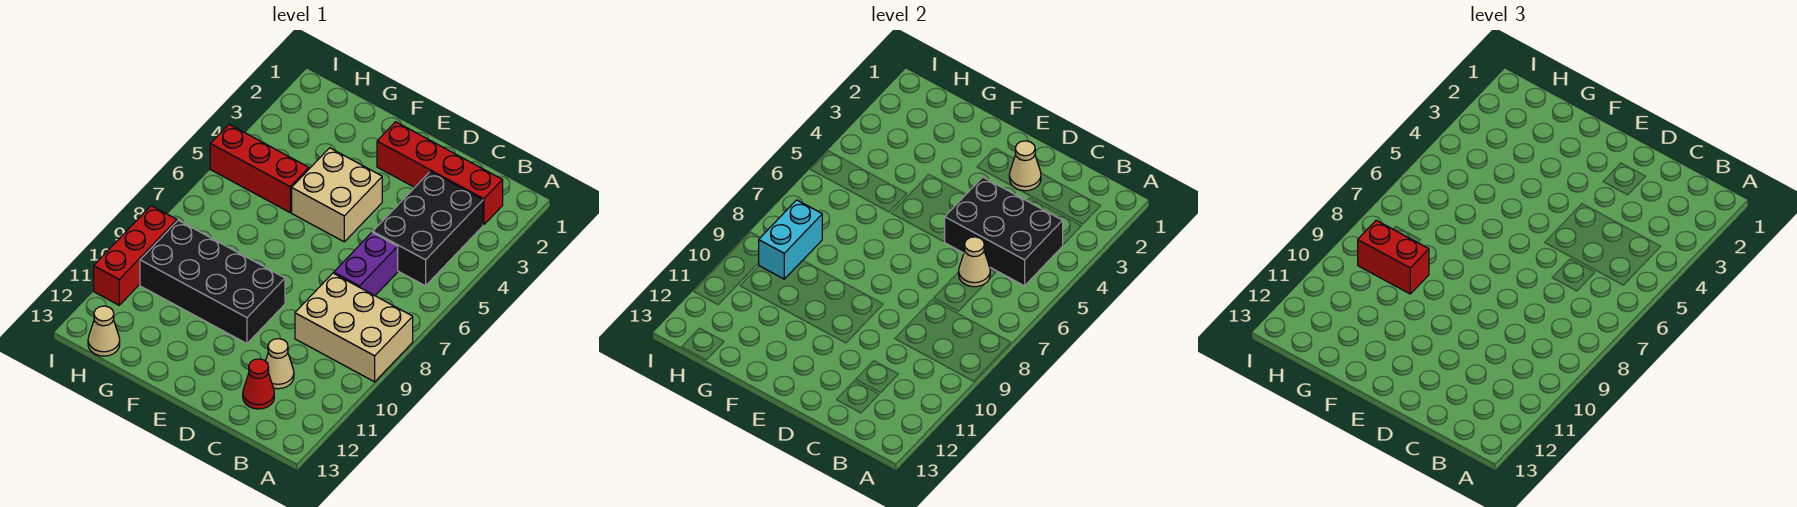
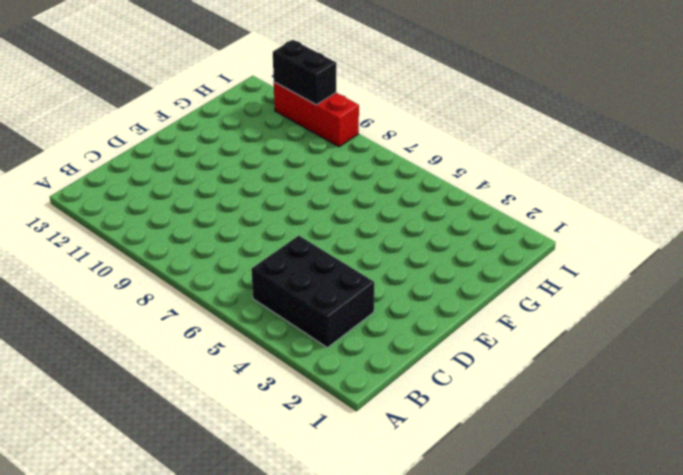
black brick I10:I11 level 2 -> none
none -> tan brick A8:C9 level 1
none -> red brick B2:E2 level 1
none -> purple brick C6:C7 level 1

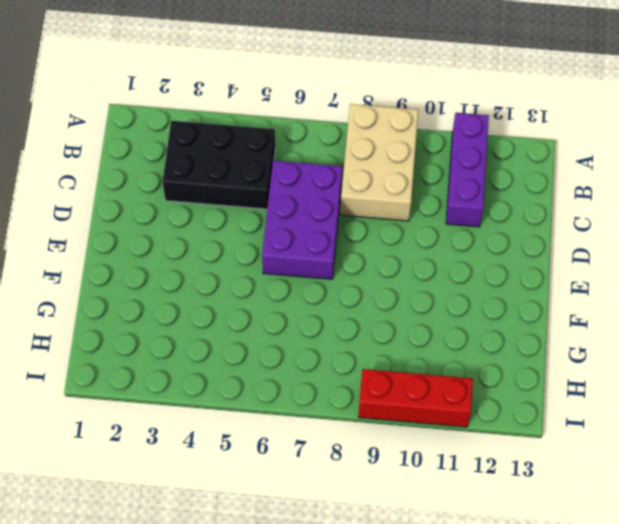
purple brick A11:C11 level 1 -> tan cone C11 level 1
purple brick C6:E7 level 1 -> purple brick C6:C7 level 1
none -> red brick B2:E2 level 1
none -> red cone C12 level 1
none -> tan brick E4:F5 level 1

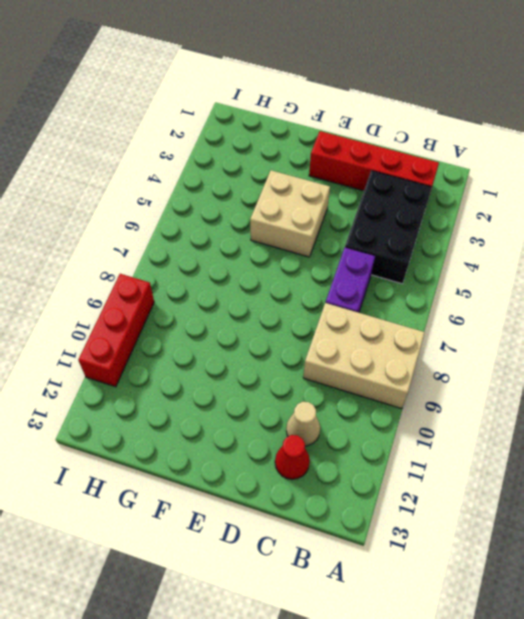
none -> black brick E9:H10 level 1
none -> red brick G5:I5 level 1
none -> tan cone H13 level 1

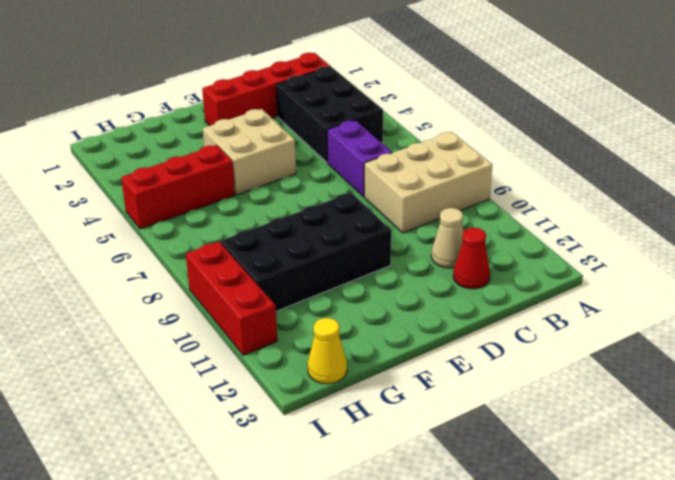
yellow cone H13 level 1 -> tan cone H13 level 1
none -> black brick B4:D5 level 2
none -> tan cone C6 level 2
none -> tan cone D2 level 2

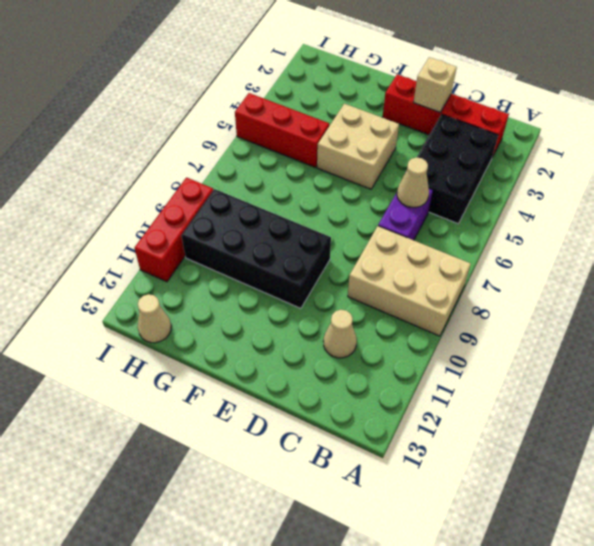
tan brick D2 level 2 -> tan cone D2 level 2
none -> red cone C12 level 1
none -> black brick B4:D5 level 2
none -> cyan brick H8:H9 level 2

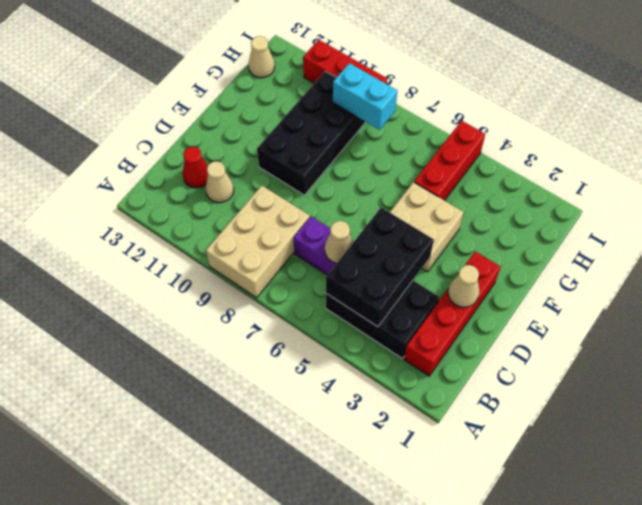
none -> red brick G9:H9 level 3

